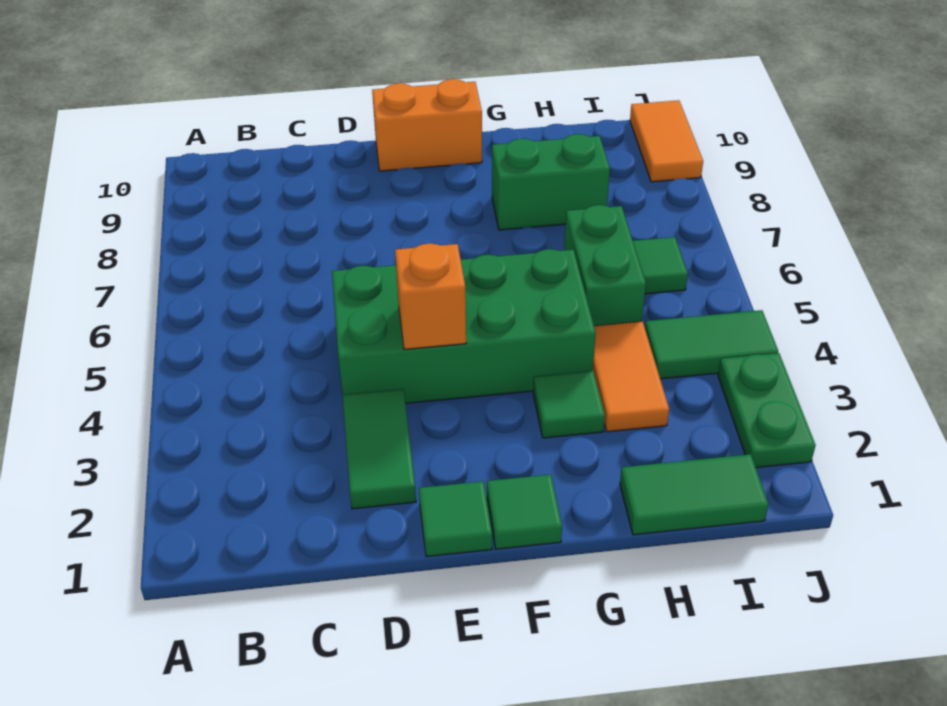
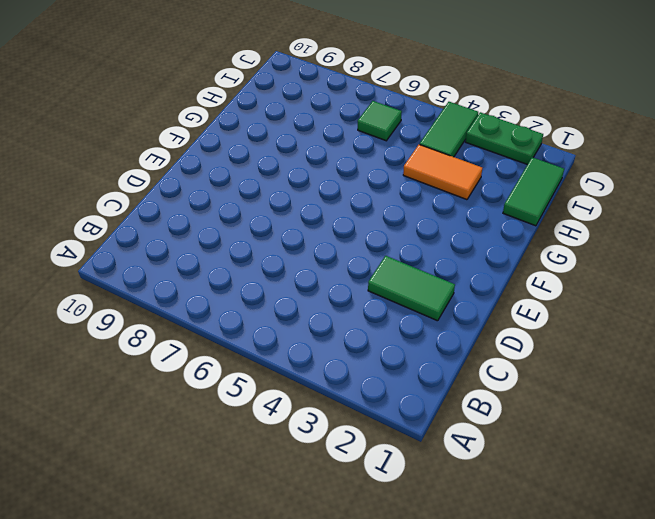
none -> green brick D4:G5 level 1
none -> green tile E1 level 1
none -> orange brick E10:F10 level 1

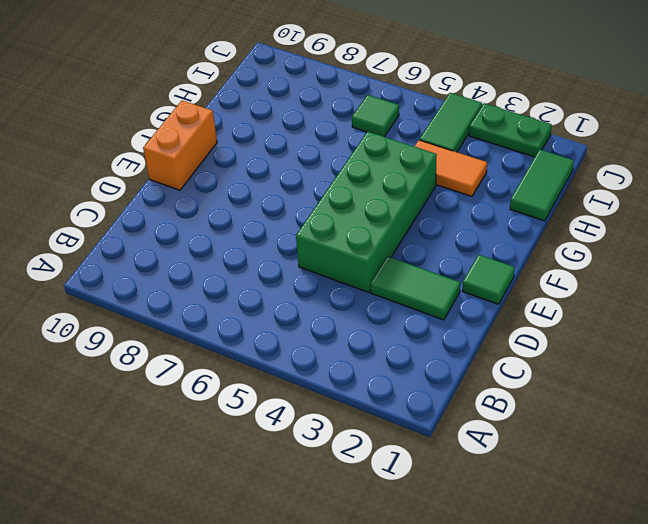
none -> green tile F1 level 1
none -> green tile G3 level 1
none -> green brick G8:H8 level 1

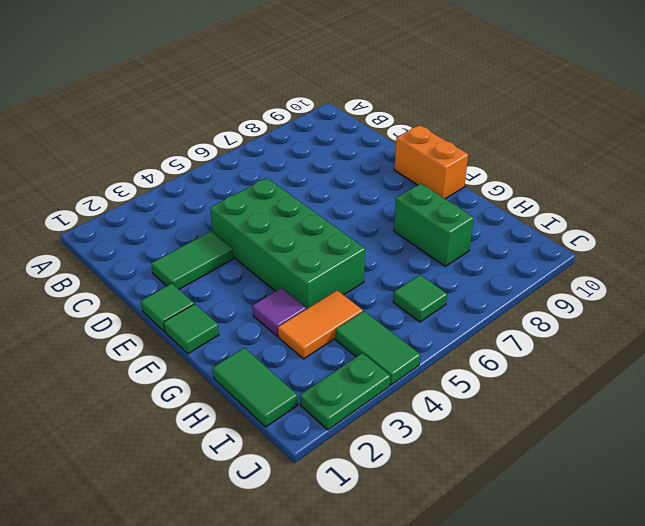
purple tile G3 level 1 -> green tile G3 level 1
none -> green brick H5:H6 level 1
none -> orange tile J9:J10 level 1
none -> orange brick E4 level 2

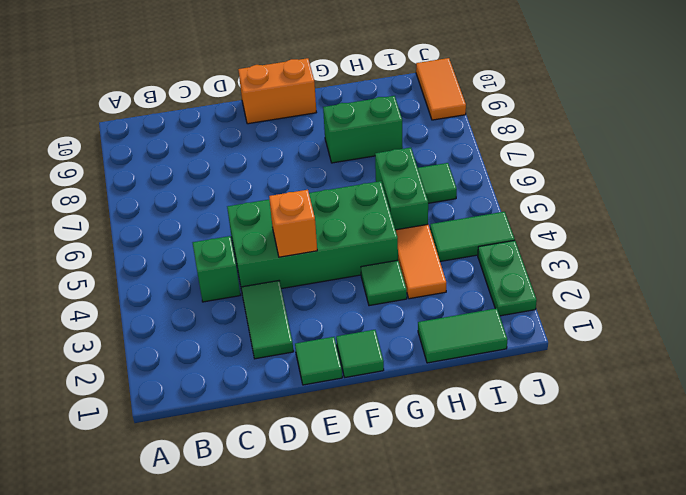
green brick C4 level 1 -> none

